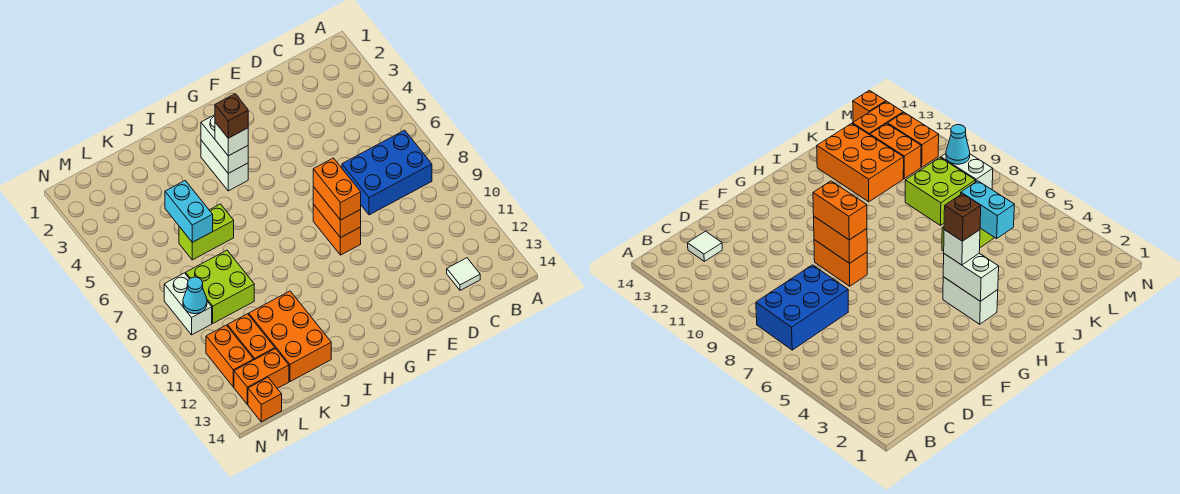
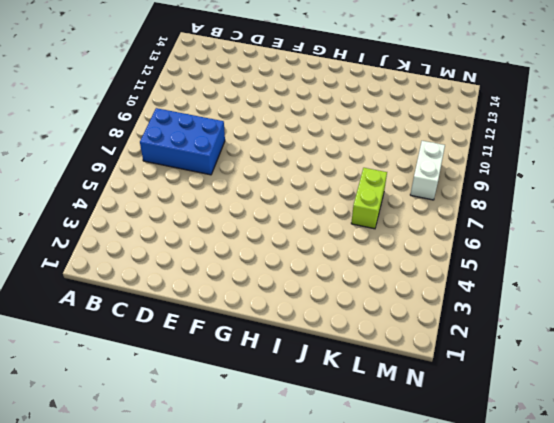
lime brick K6:K7 level 1 -> lime brick J6:K6 level 1
none -> white tile C13 level 1
none -> orange brick F8:F9 level 1
none -> white brick H3:H4 level 1

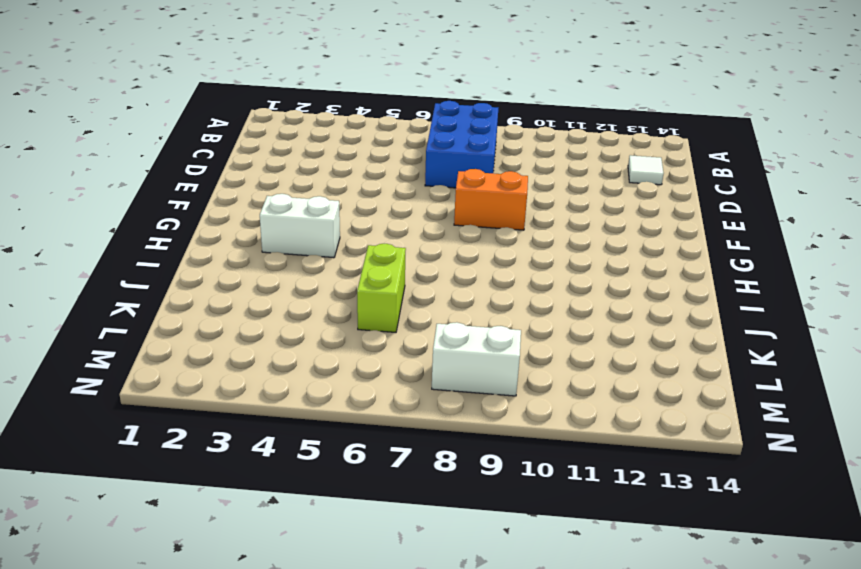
none -> orange brick J11:K13 level 1
none -> lime brick K8:L9 level 1
none -> orange brick L11:L12 level 1

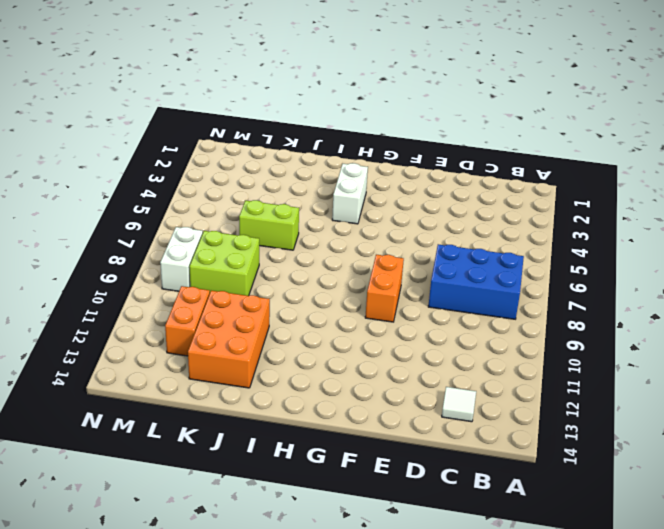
none -> orange brick L13:M13 level 1
none -> orange brick M11:M12 level 1
none -> orange brick M14 level 1

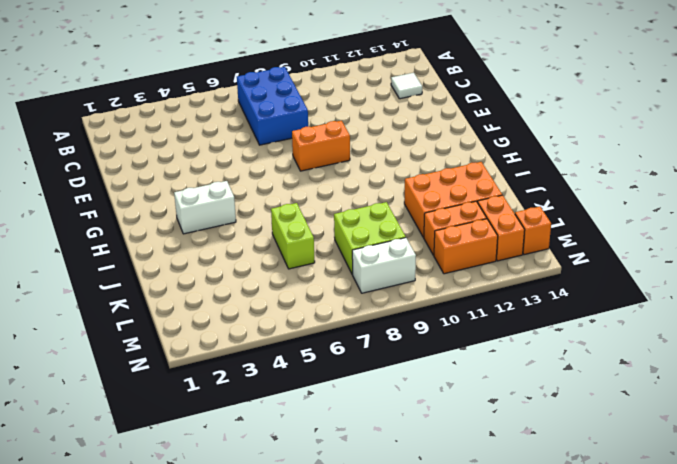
none -> orange brick F8:F9 level 2
none -> white brick H3:H4 level 2
none -> cyan brick K5:K6 level 2

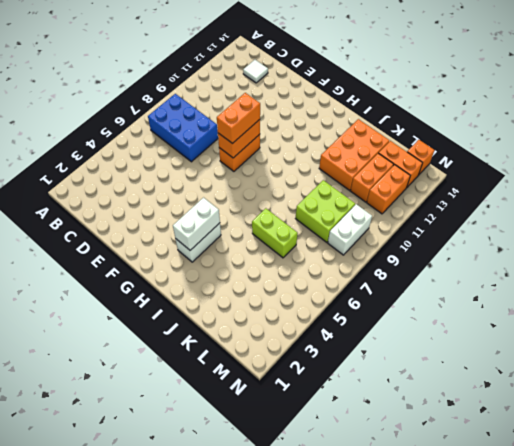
none -> cyan brick K5:K6 level 2
none -> cyan cone M9 level 2
none -> white brick H4 level 3

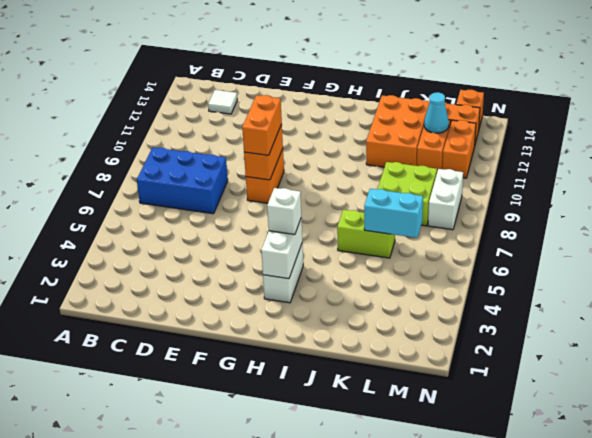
cyan brick K6:L6 level 2 -> cyan brick K5:K6 level 2
cyan cone L12 level 2 -> cyan cone M9 level 2
none -> brown brick H4 level 4

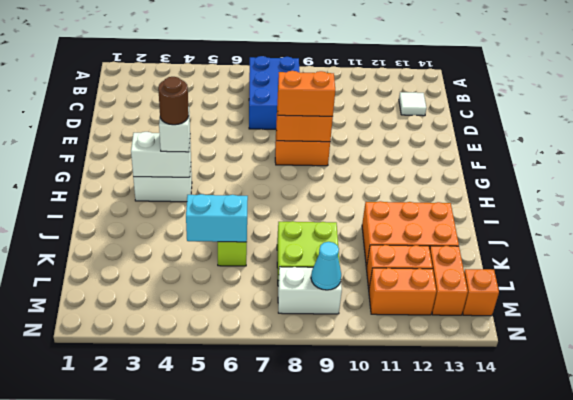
brown round brick H4 level 4 -> brown brick H4 level 4

